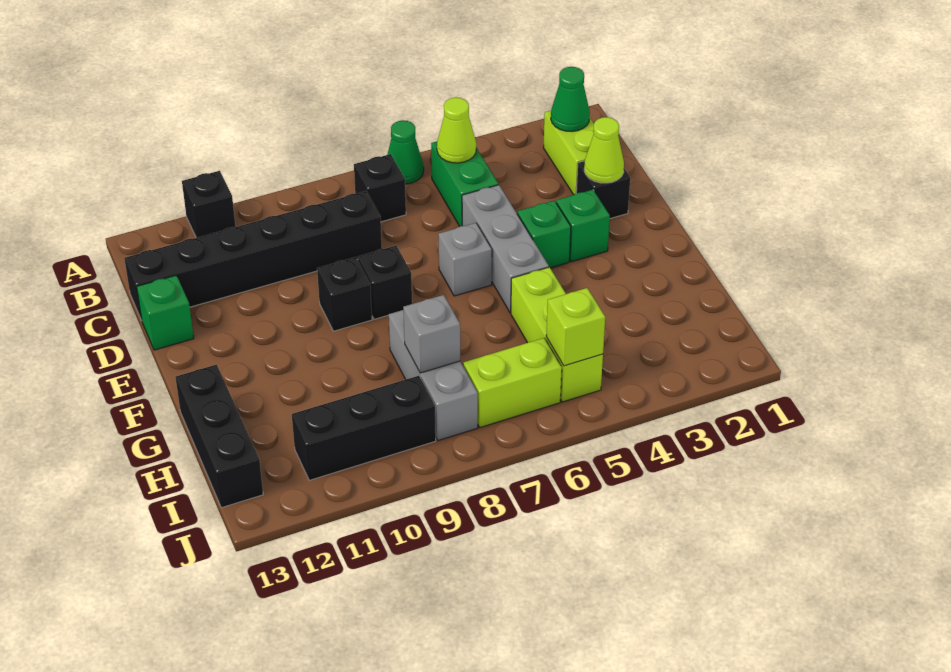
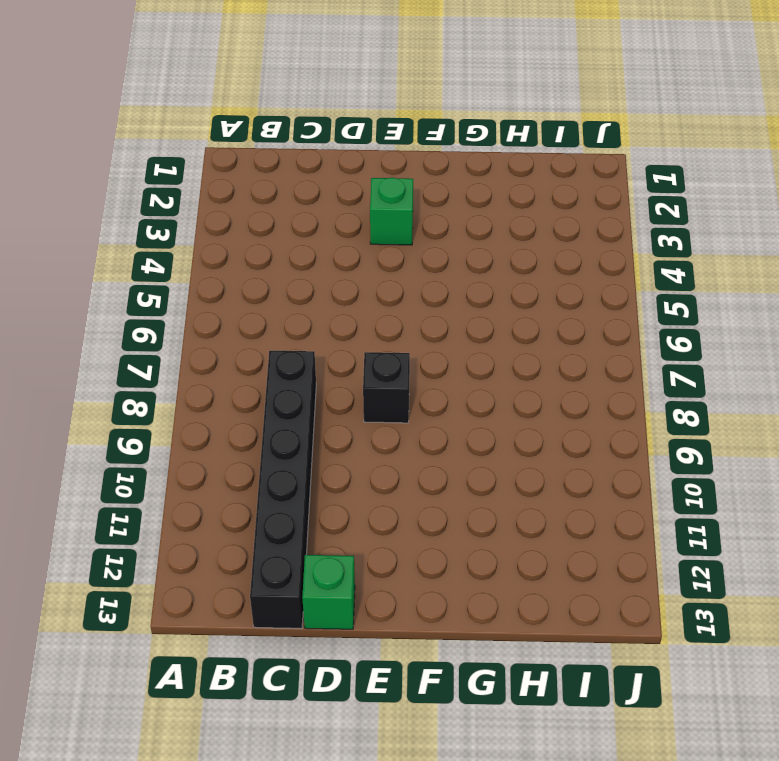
none -> green cone A6 level 1
none -> black brick A11 level 1
none -> lime brick B2:C2 level 1

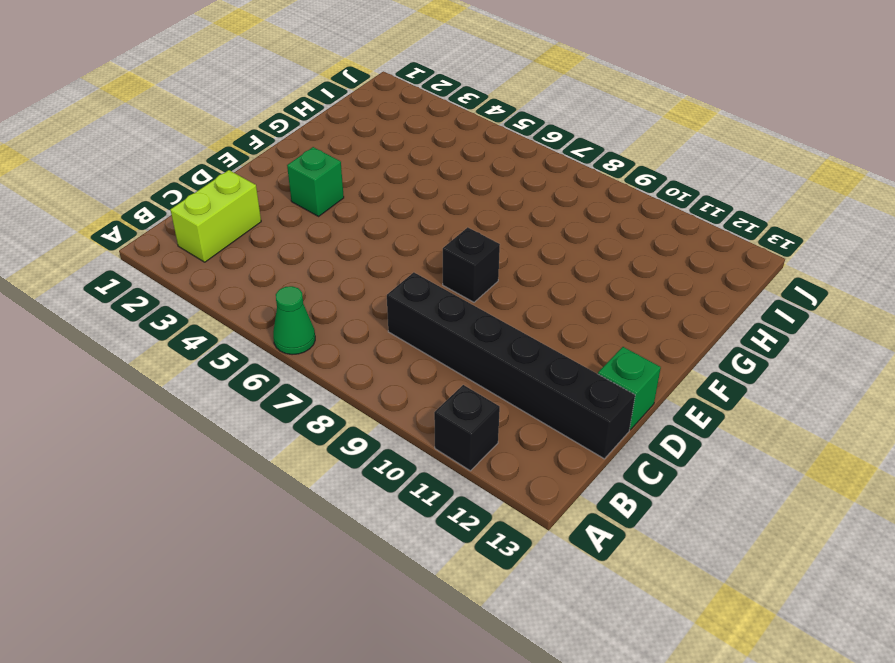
none -> green brick B5:C5 level 1
none -> black brick B7 level 1
none -> black brick D2 level 1

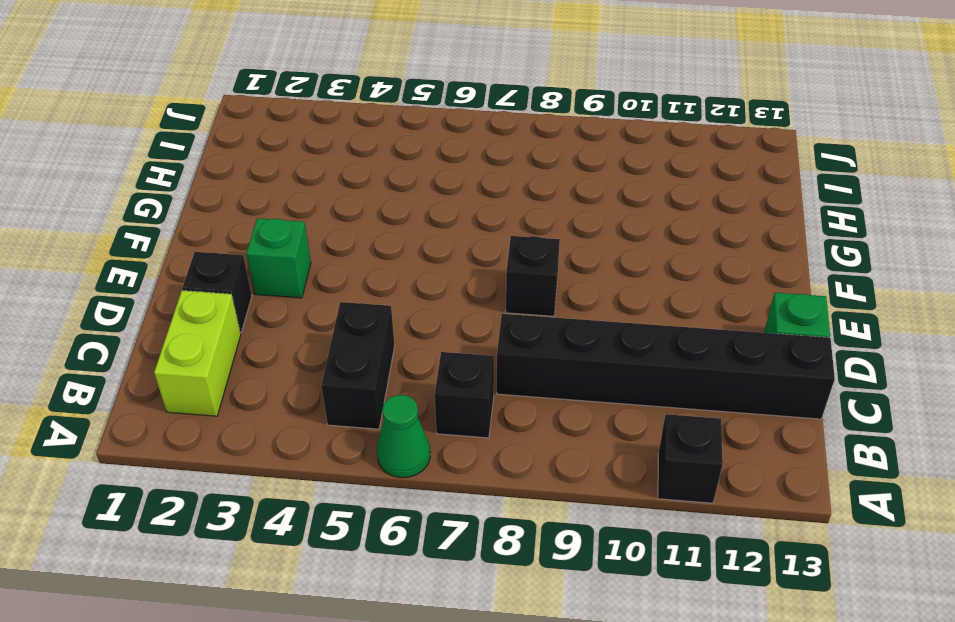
black brick B5:C5 level 1 -> green brick B5:C5 level 1
none -> grey brick D5:F5 level 1
none -> green brick E4 level 1
none -> grey brick E6 level 1

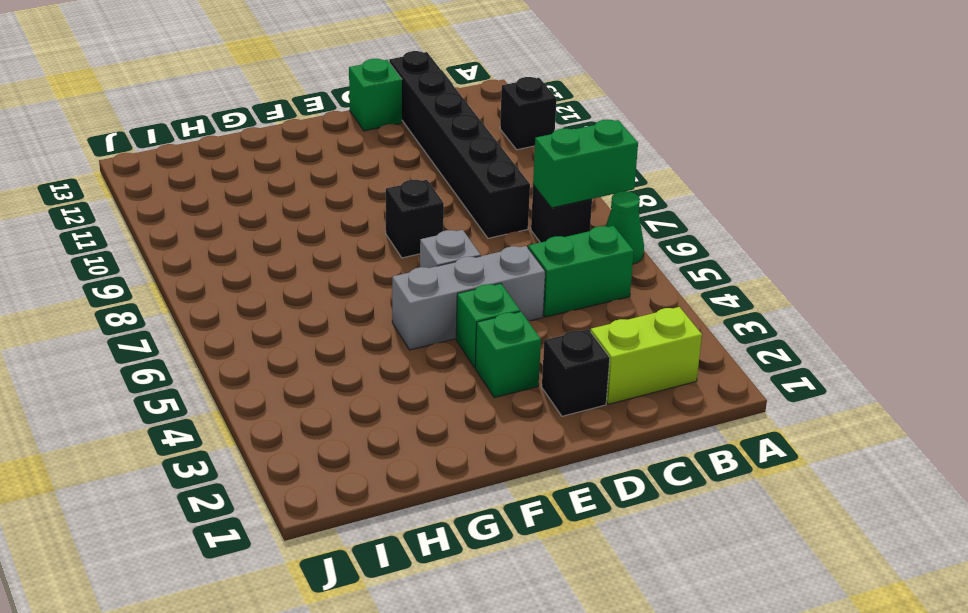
green brick A7:B7 level 2 -> none
none -> black brick E9 level 1
none -> lime brick G5:I5 level 1
none -> grey brick G8:I8 level 1

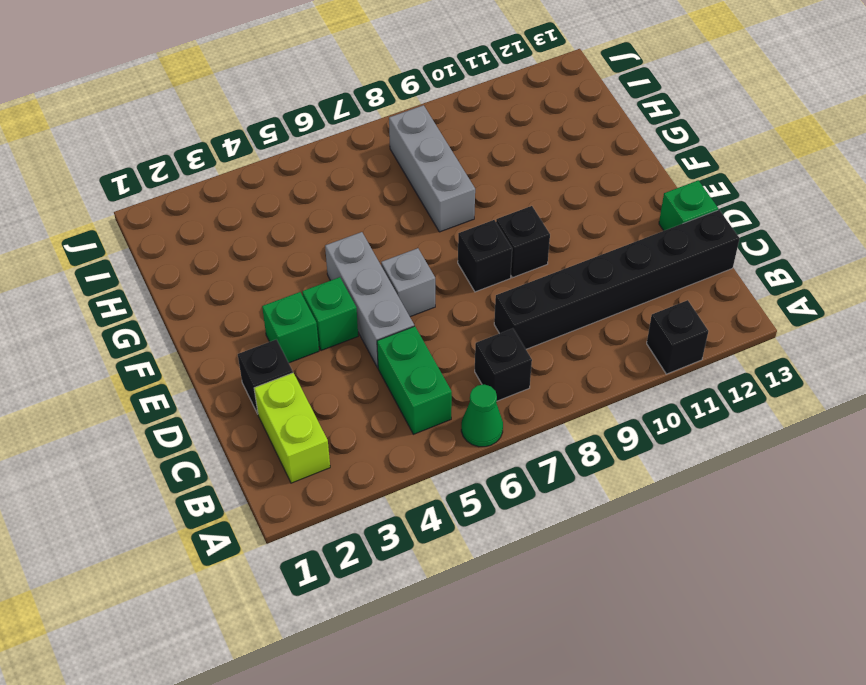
none -> lime brick G5:I5 level 1
none -> black brick G13:I13 level 1
none -> lime brick I6:I7 level 1

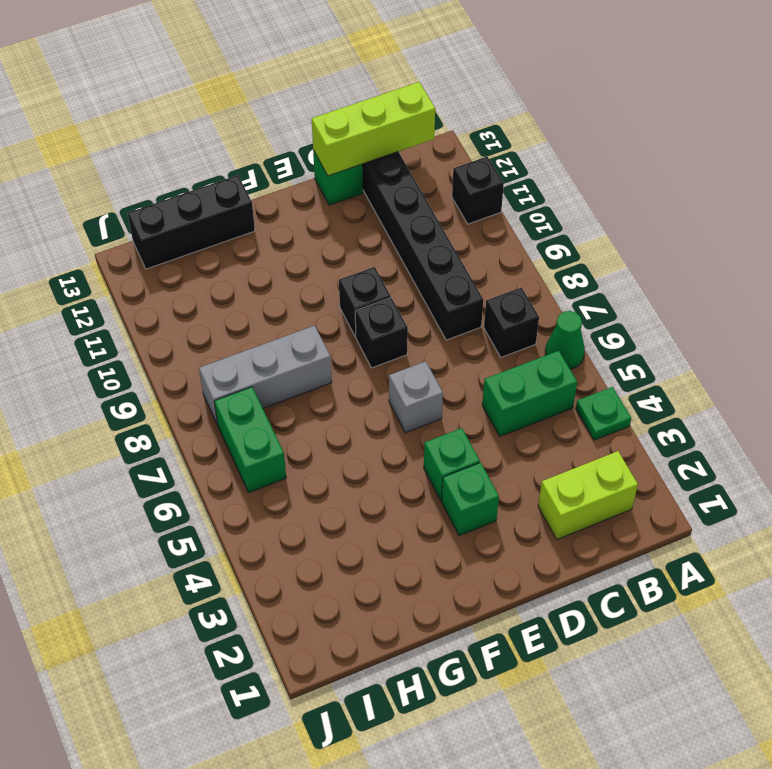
green plate A4 level 1 -> none
lime brick B13:D13 level 2 -> lime brick G5:I5 level 1
green brick I6:I7 level 1 -> lime brick I6:I7 level 1
none -> black brick D2 level 1
none -> grey brick D5:F5 level 1
none -> black brick I9:I11 level 1

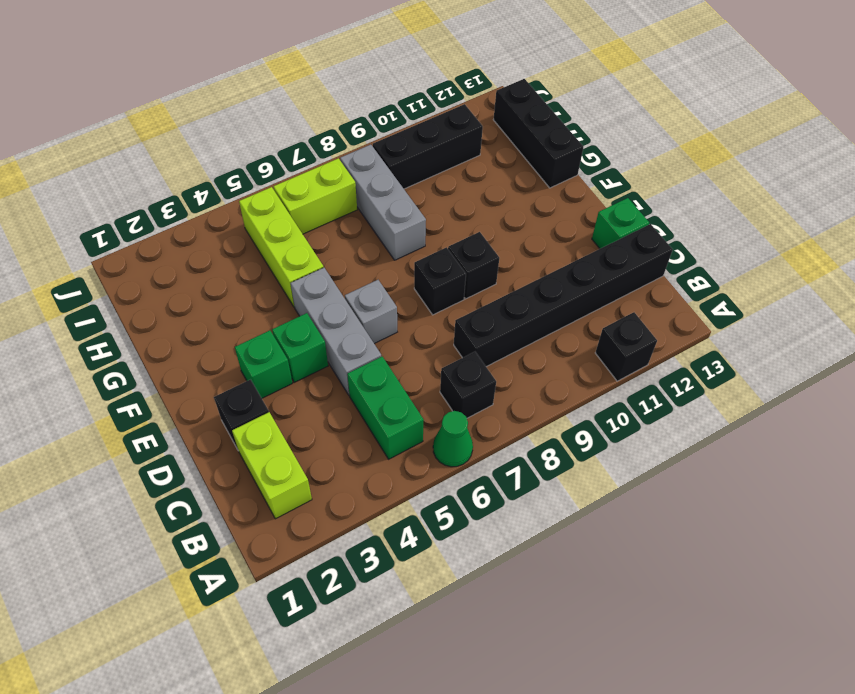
none -> green cone B2 level 2
none -> lime cone B5 level 2
none -> lime cone D2 level 2

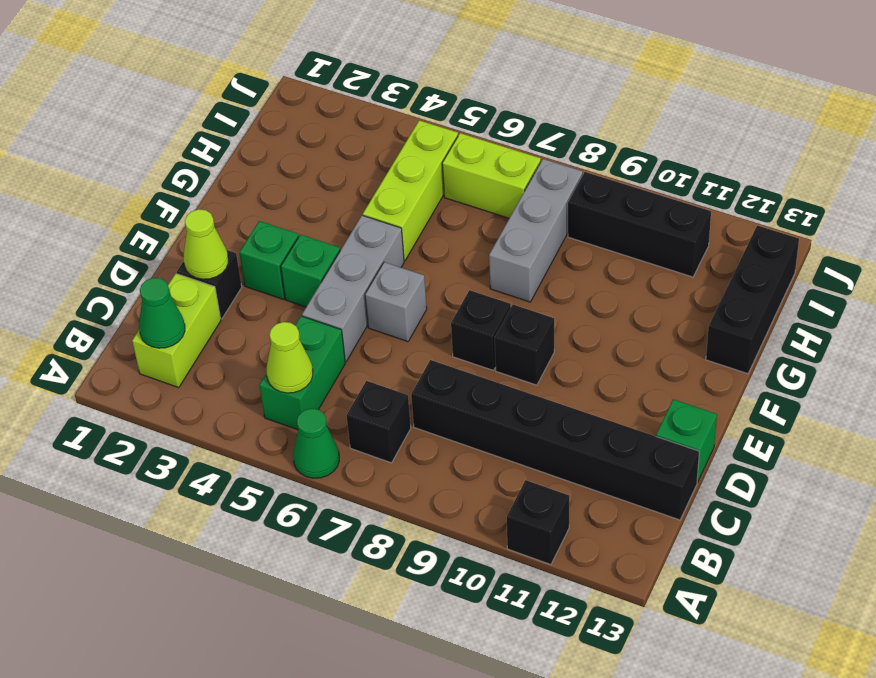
none -> grey brick H8 level 2
none -> lime brick I5 level 2

